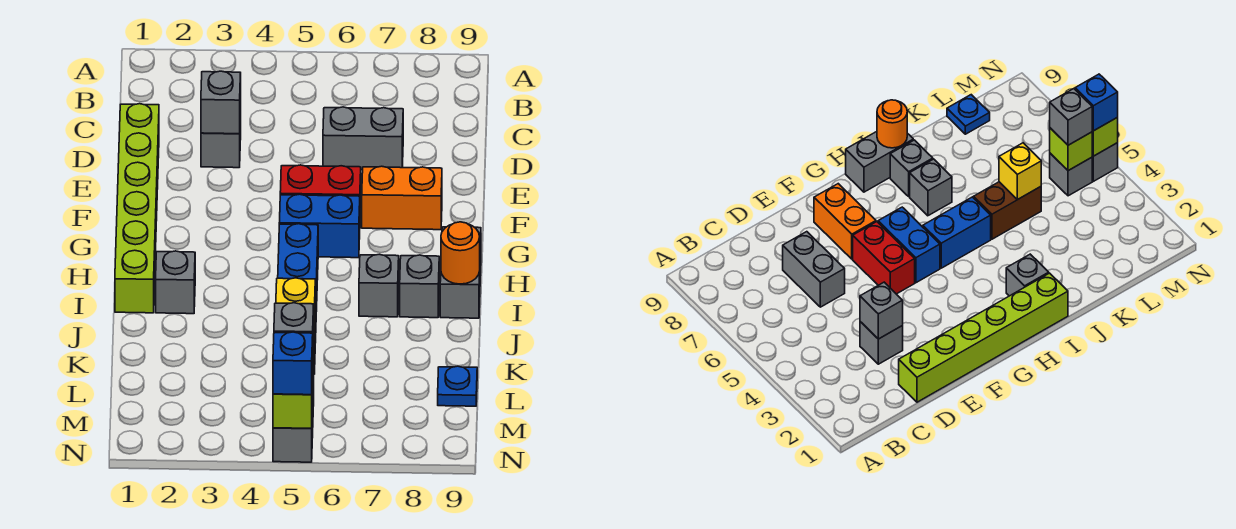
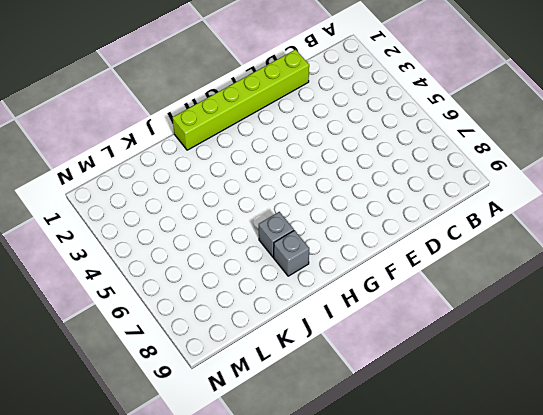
none -> grey brick D3 level 1
none -> grey brick D6:D7 level 1
none -> red brick F5:F6 level 1

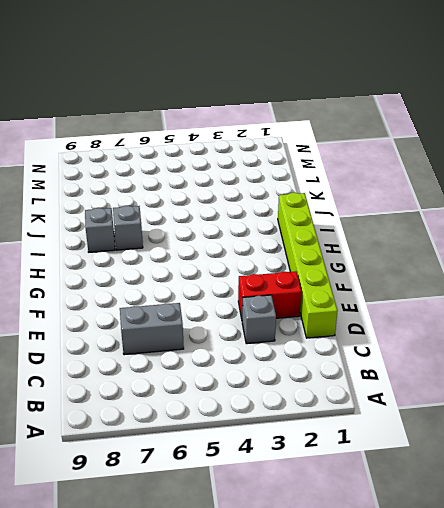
red brick E2:E3 level 1 -> red brick F5:F6 level 1
none -> orange brick F7:F8 level 1
none -> blue brick G5:G6 level 1
none -> blue brick H5:I5 level 1

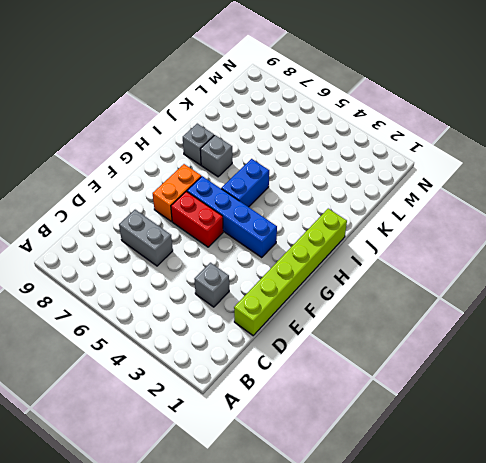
orange brick F7:G7 level 1 -> orange brick F7:F8 level 1
blue brick G3:G6 level 1 -> blue brick G5:G6 level 1
none -> grey brick H9:I9 level 1
none -> grey brick I2 level 1
none -> brown brick J5:K5 level 1

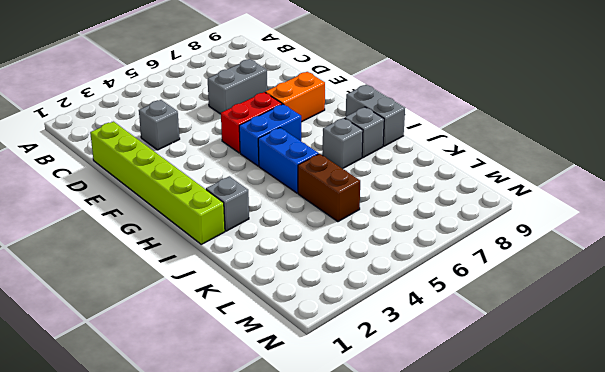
none -> blue plate L9 level 1
none -> grey brick M5 level 1
none -> grey brick N5 level 1

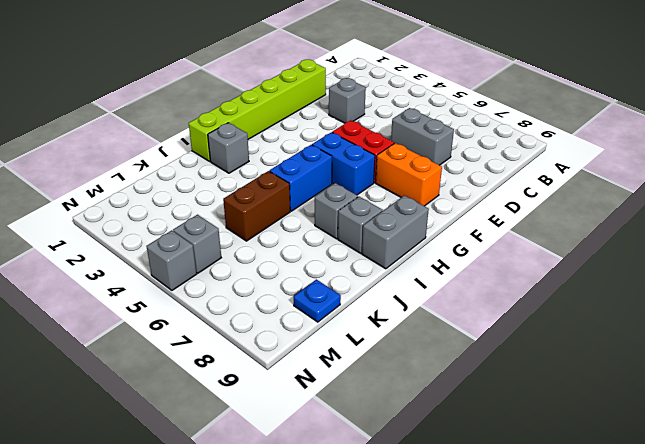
none -> grey brick D3 level 2
none -> orange round brick I9 level 2
none -> yellow brick K5 level 2

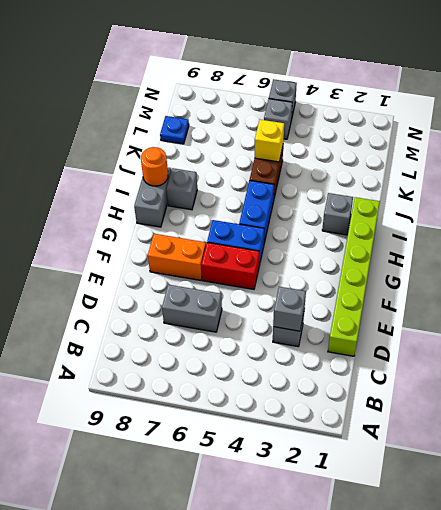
none -> grey brick I7 level 1
none -> lime brick M5 level 2
none -> lime brick N5 level 2

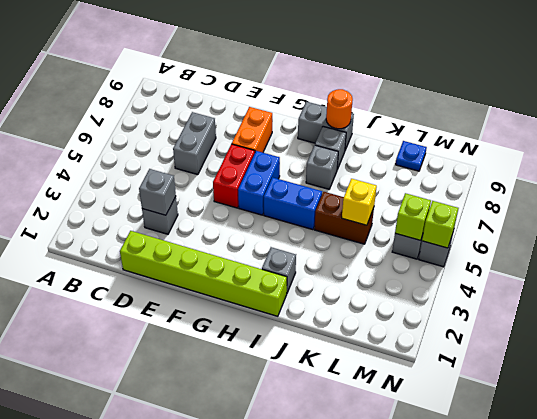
none -> grey brick M5 level 3
none -> blue brick N5 level 3

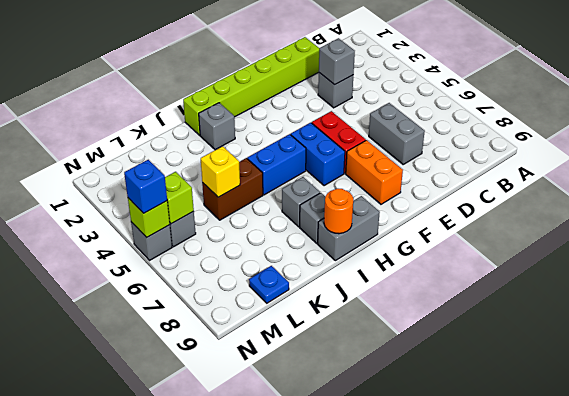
none -> grey brick M5 level 3

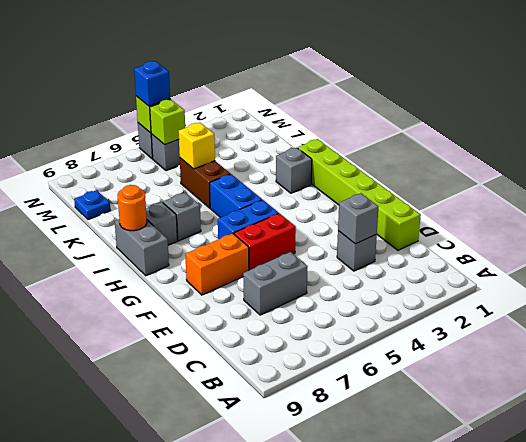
none -> grey brick M5 level 3

